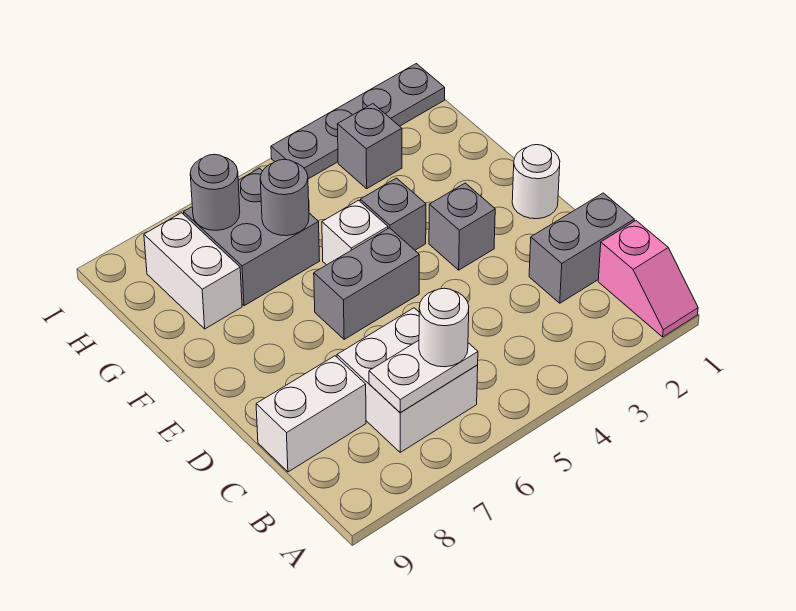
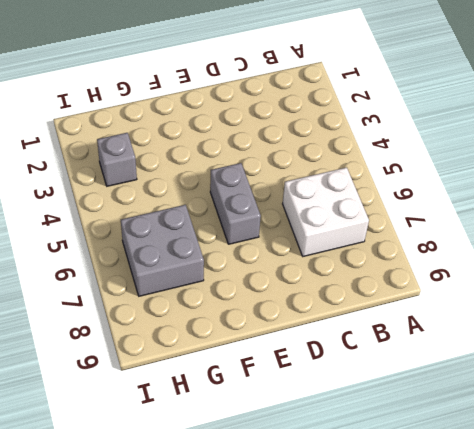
none -> pink slope A1:B1 level 1 top B
none -> grey brick C1:C2 level 1
none -> white brick C8:C9 level 1

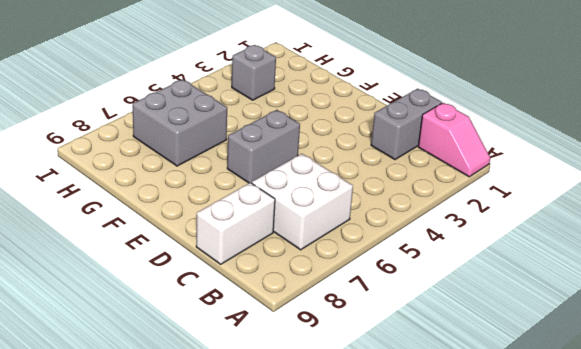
none -> white round brick E1 level 1
none -> grey brick E3 level 1
none -> grey brick F4 level 1

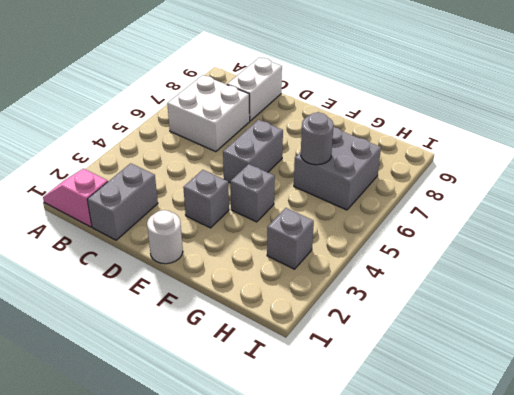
none -> white brick F5 level 1
none -> white brick G8:H8 level 1
none -> grey plate I1:I4 level 1

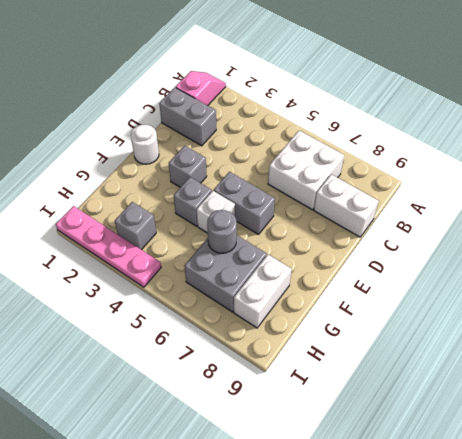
pink plate I1:I4 level 1 -> grey plate I1:I4 level 1
none -> white plate B6:B7 level 2
none -> grey round brick H7 level 2
none -> white round brick B6 level 3

